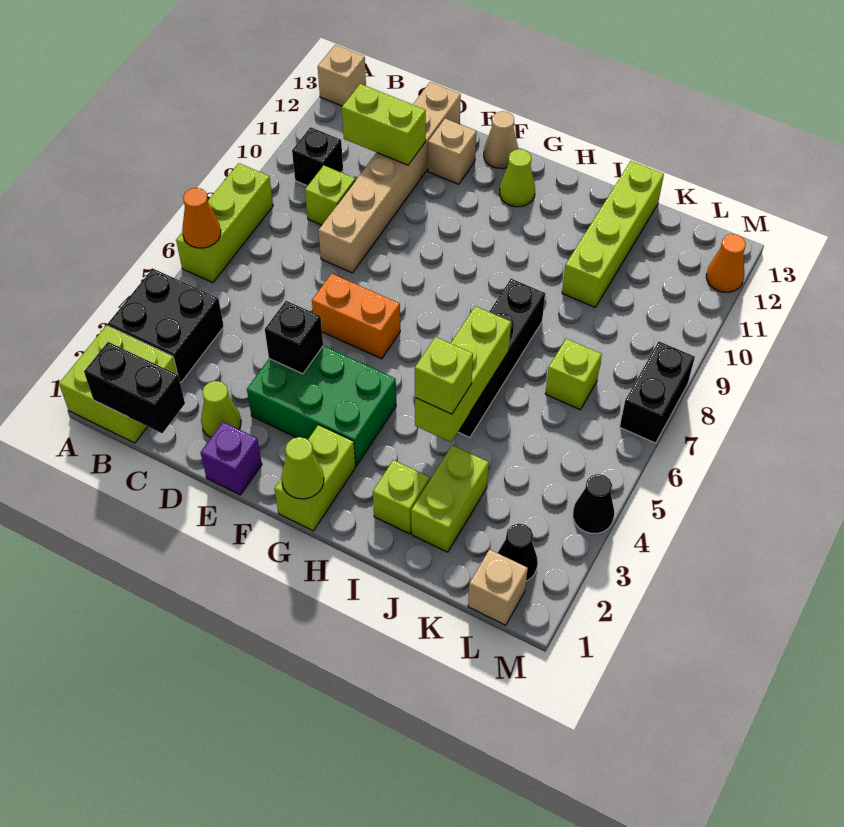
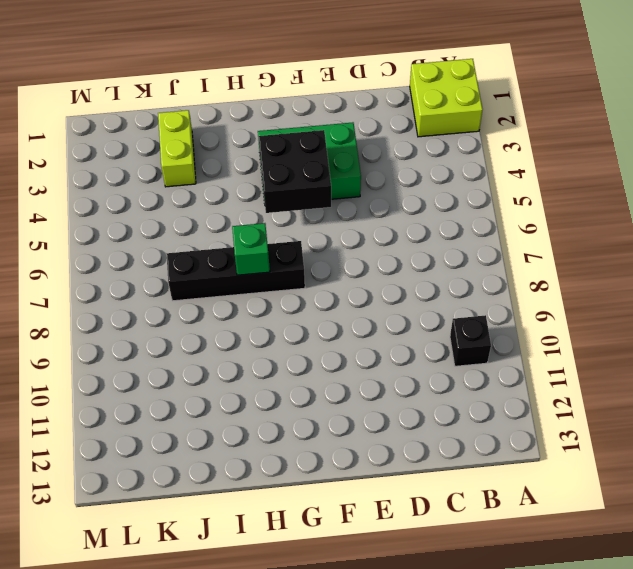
black brick F4:G5 level 2 -> black brick A3:B4 level 1
black brick G7:J7 level 1 -> black brick I5:I8 level 1
green brick H7 level 2 -> none
none -> lime brick A6:A8 level 1
none -> tan brick A13 level 1
none -> lime brick C9 level 1
none -> lime cone D2 level 1

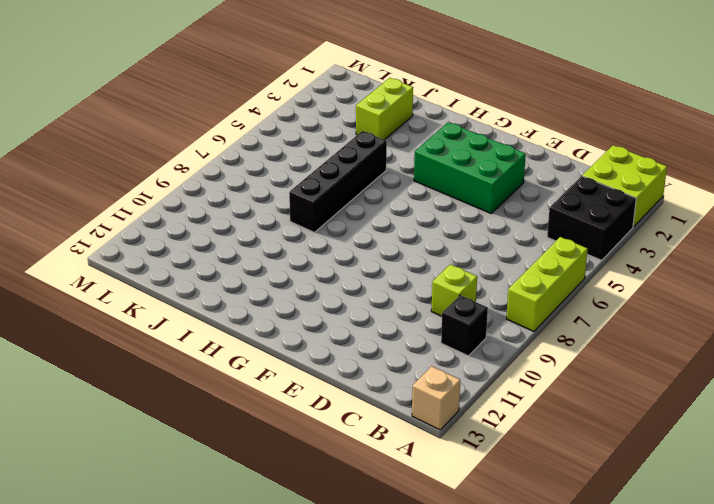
none -> lime cone D2 level 1
none -> tan brick D8:D13 level 1
none -> purple brick E1 level 1
none -> orange brick E6:F6 level 1

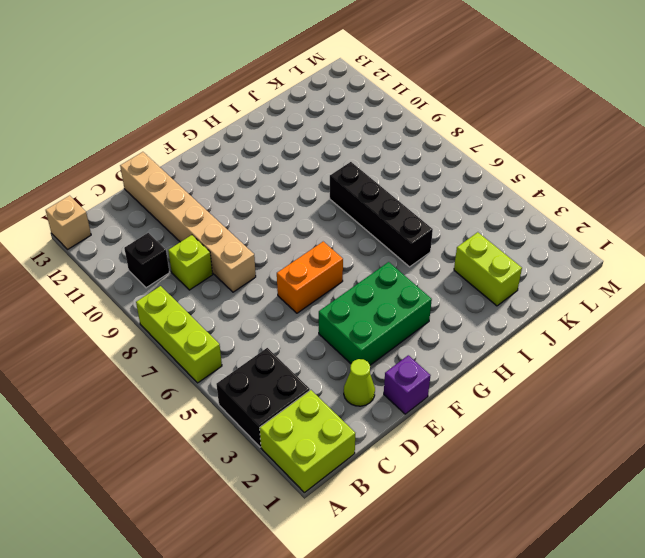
none -> tan brick E12 level 1
none -> tan cone F13 level 1
none -> lime brick G1:G2 level 1
none -> lime cone G12 level 1

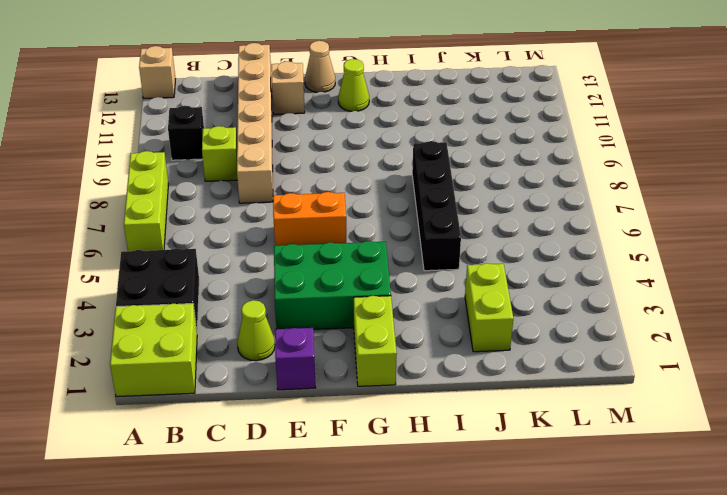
none -> lime brick I2 level 1
none -> lime brick J10:J13 level 1
none -> lime brick K7 level 1
none -> tan brick L1 level 1

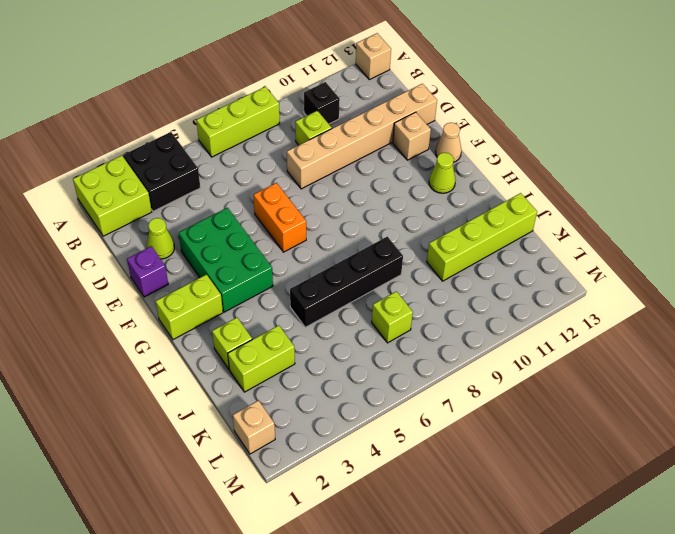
none -> black cone L2 level 1
none -> black cone M4 level 1
none -> black brick M7:M8 level 1
none -> orange cone M12 level 1

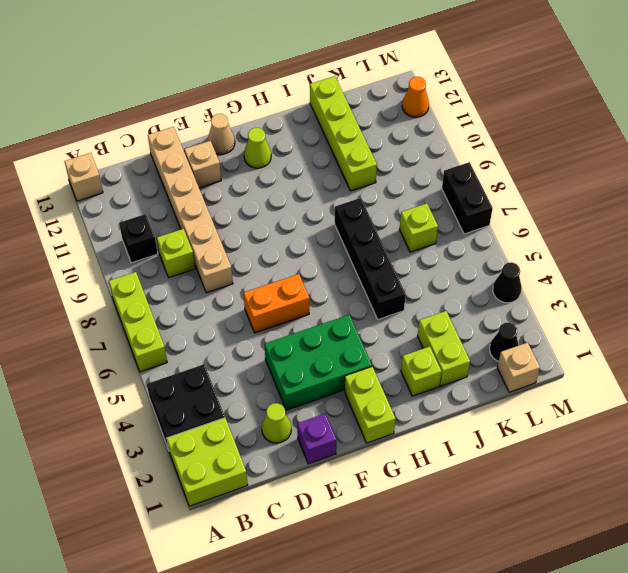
none -> orange cone A6 level 2
none -> black brick B1:C1 level 2
none -> lime brick C11:D11 level 2
none -> black brick E4 level 2

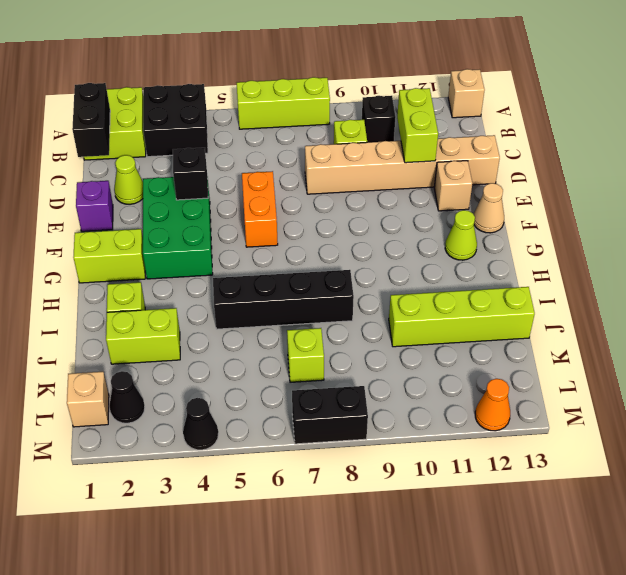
none -> orange cone A6 level 2
none -> lime cone G1 level 2
none -> lime brick I4:I6 level 2
none -> lime brick I4 level 3

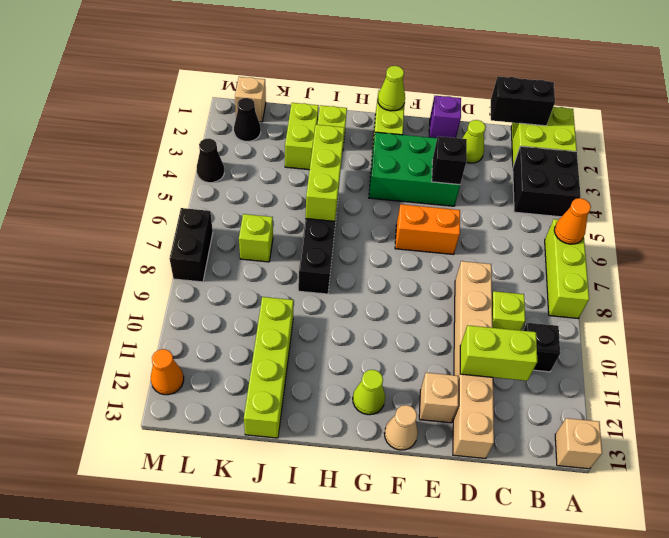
none -> lime brick I4 level 3

